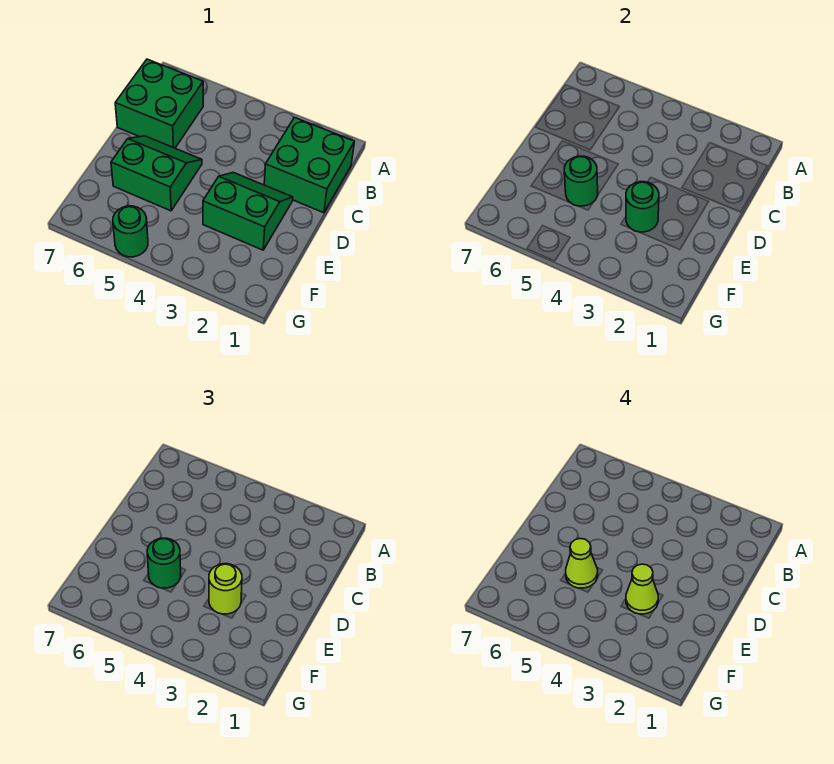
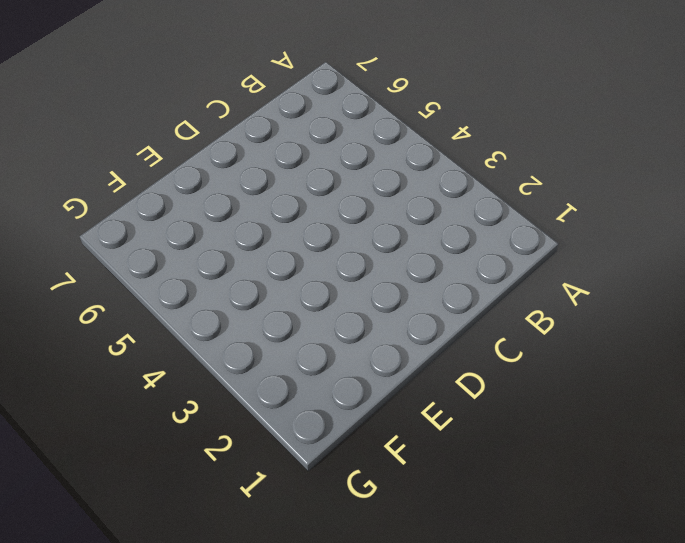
none -> green brick B1:C2 level 1
none -> green brick B6:C7 level 1

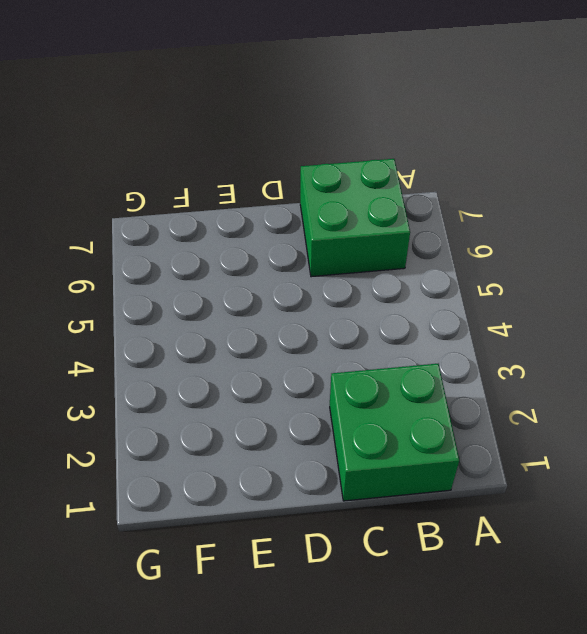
none -> green slope D2:E3 level 1 top E
none -> green slope D5:E6 level 1 top E

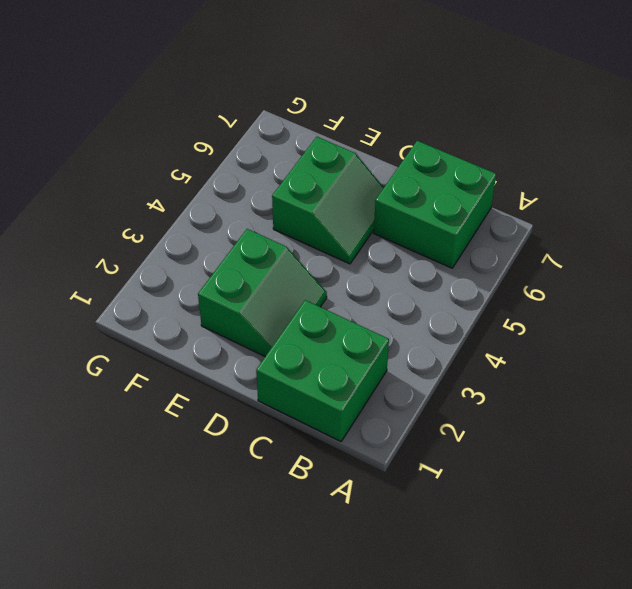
none -> green round brick G5 level 1
none -> green round brick E3 level 2

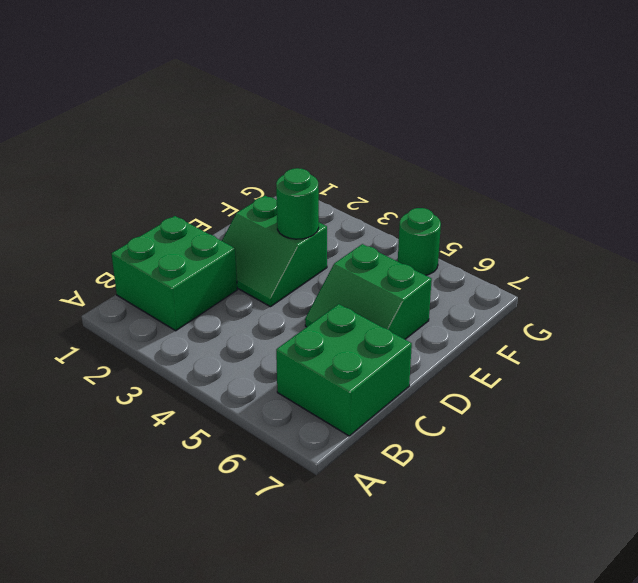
none -> green round brick E5 level 2
none -> lime round brick E3 level 3

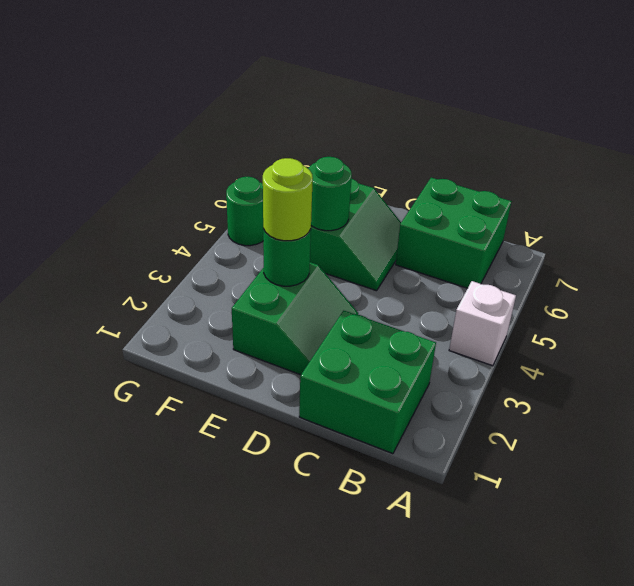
white brick A4 level 1 -> none
none -> green round brick E5 level 3
none -> lime cone E3 level 4

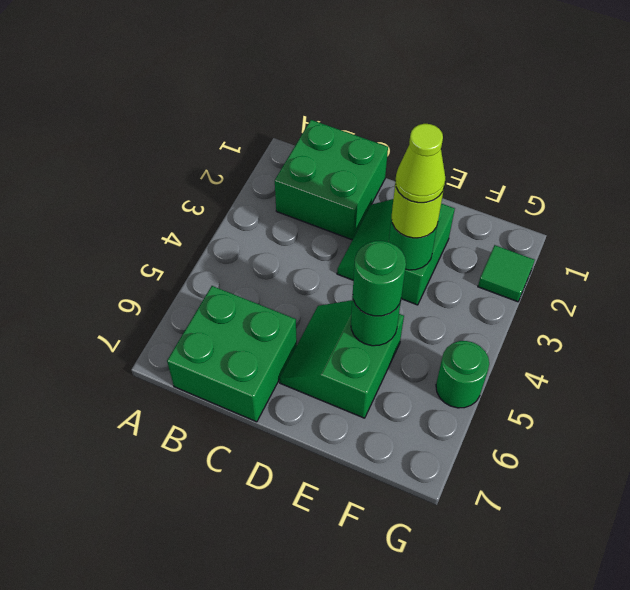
green tile G2 level 1 -> none
none -> lime cone E5 level 4

